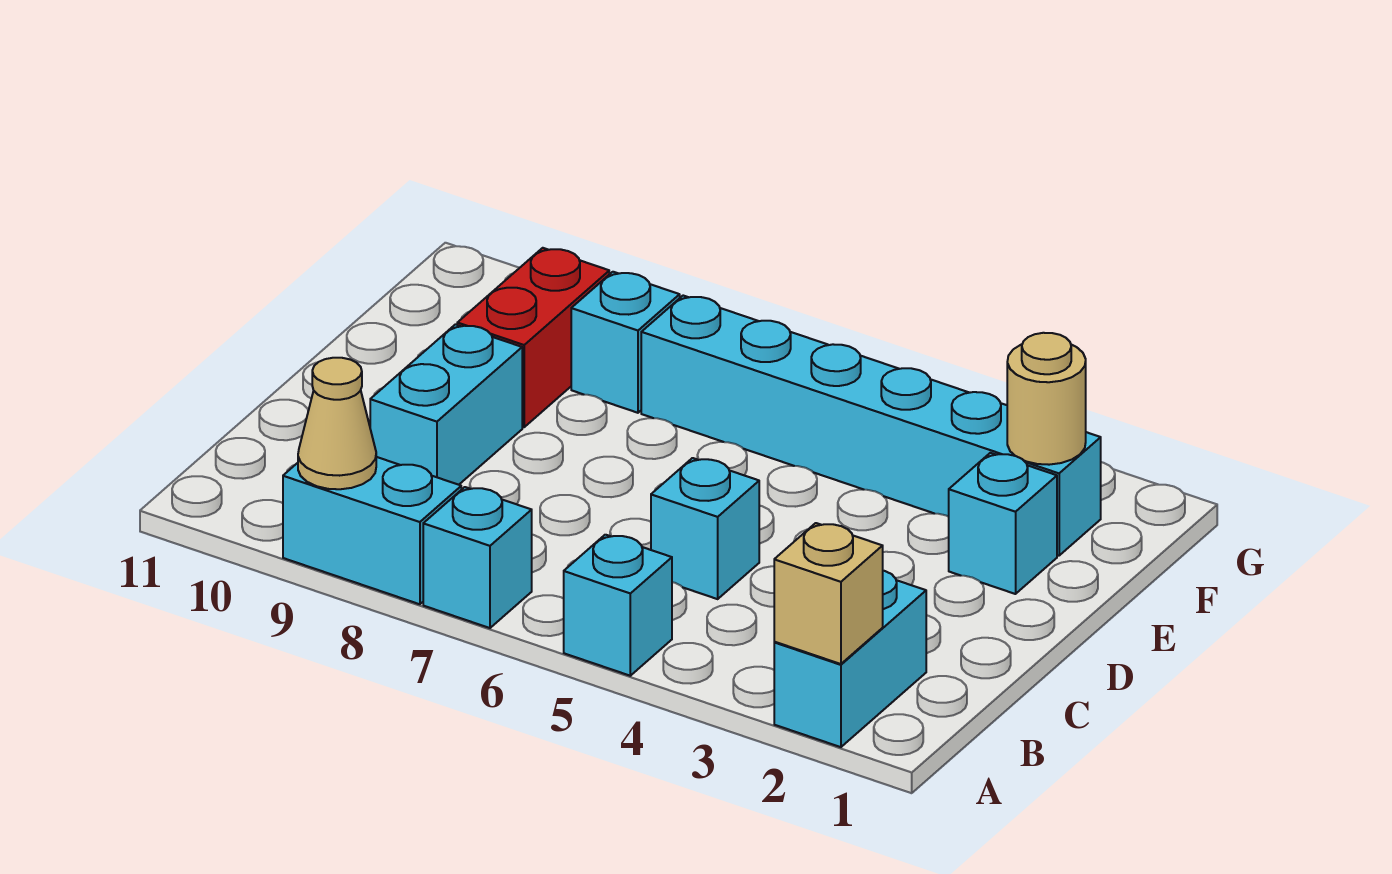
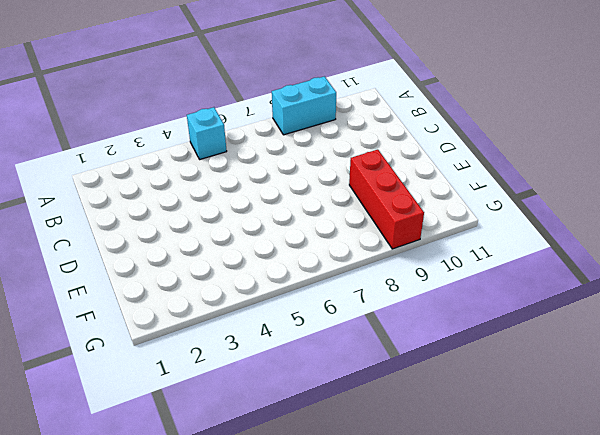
red brick E9:G9 level 1 -> red brick E9:F9 level 1
none -> cyan brick A2:B2 level 1
none -> cyan brick A7 level 1
none -> cyan brick C5 level 1

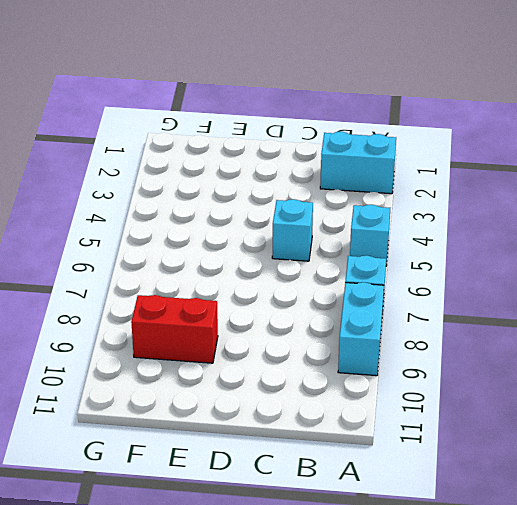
none -> cyan brick C9:D9 level 1
none -> cyan brick E2 level 1
none -> cyan brick F2:F7 level 1

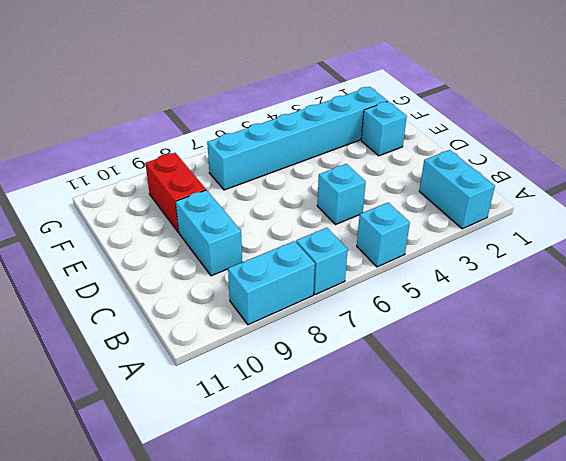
none -> cyan brick F8 level 1
none -> tan brick A2 level 2
none -> tan cone A9 level 2

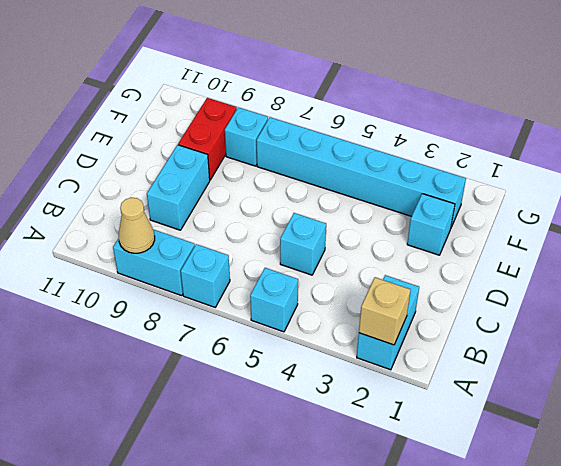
none -> tan round brick F2 level 2

